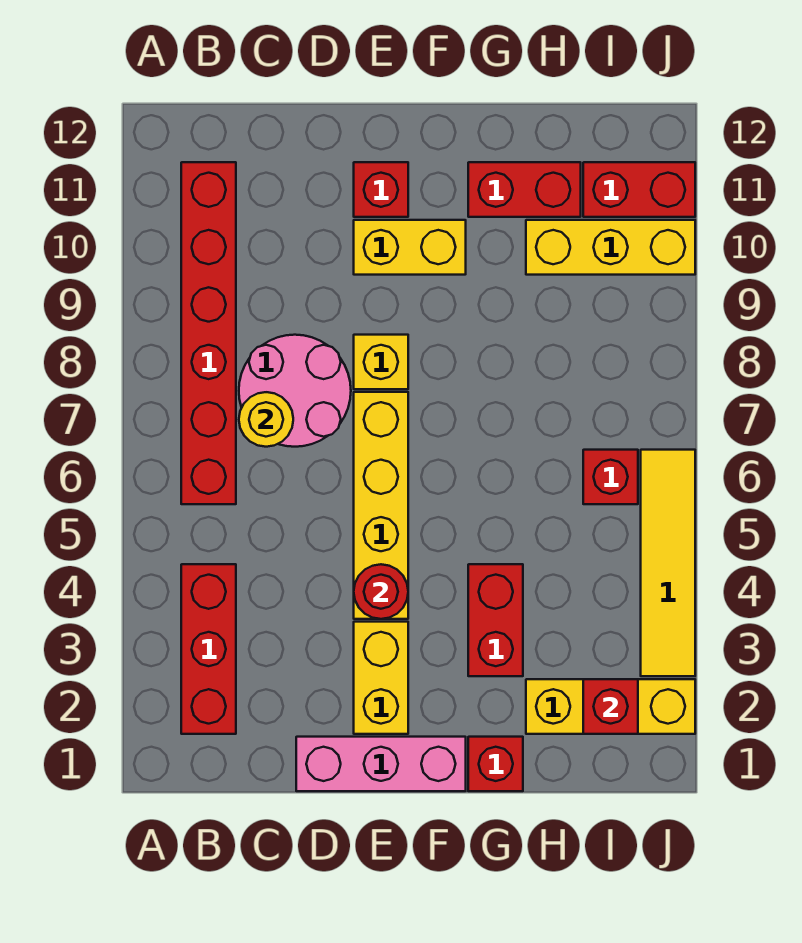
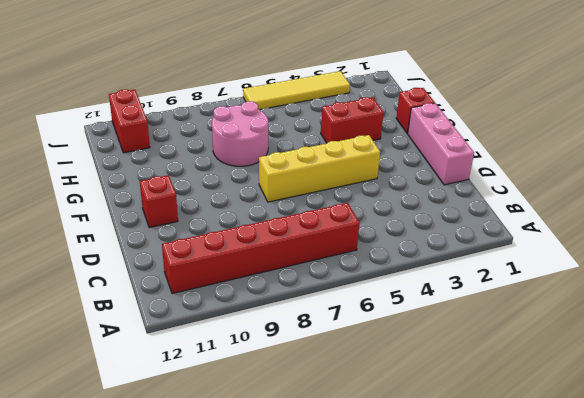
pink round brick G7:H8 level 1 -> pink round brick C7:D8 level 1
none -> red brick B2:B4 level 1
none -> yellow brick E2:E3 level 1
none -> yellow brick E8 level 1

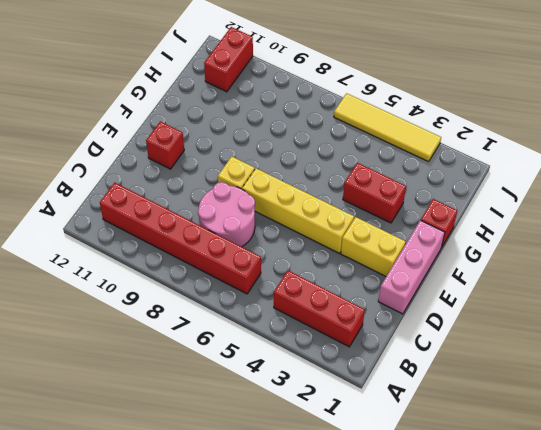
none -> yellow brick E10:F10 level 1
none -> red brick G11:H11 level 1
none -> yellow brick H2:J2 level 1

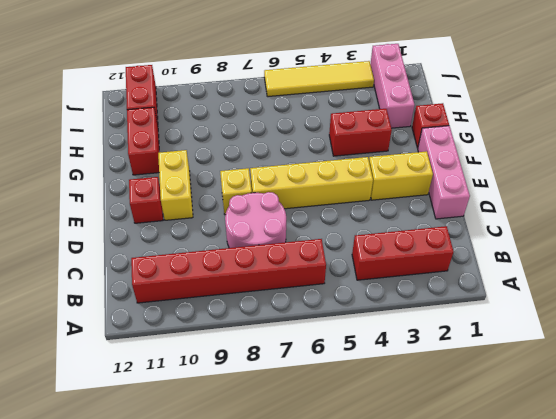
pink brick H2:J2 level 1 -> yellow brick H2:J2 level 1
none -> yellow brick H10:J10 level 1
none -> red brick I6 level 1
none -> yellow round brick C7 level 2

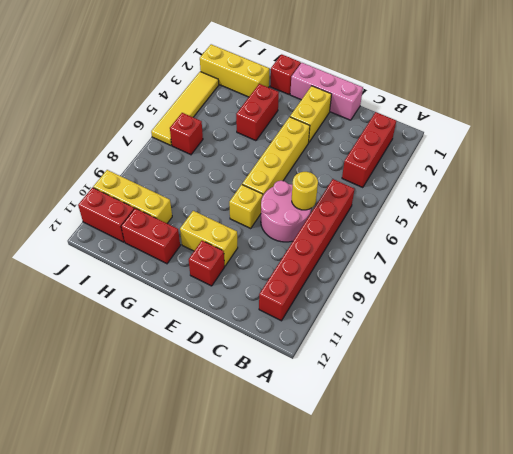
none -> red round brick E4 level 2
none -> red brick I2 level 2

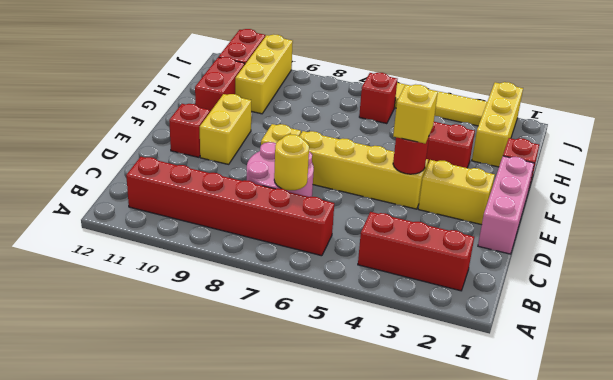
yellow brick E4 level 3 -> none
none -> red brick I2 level 2

